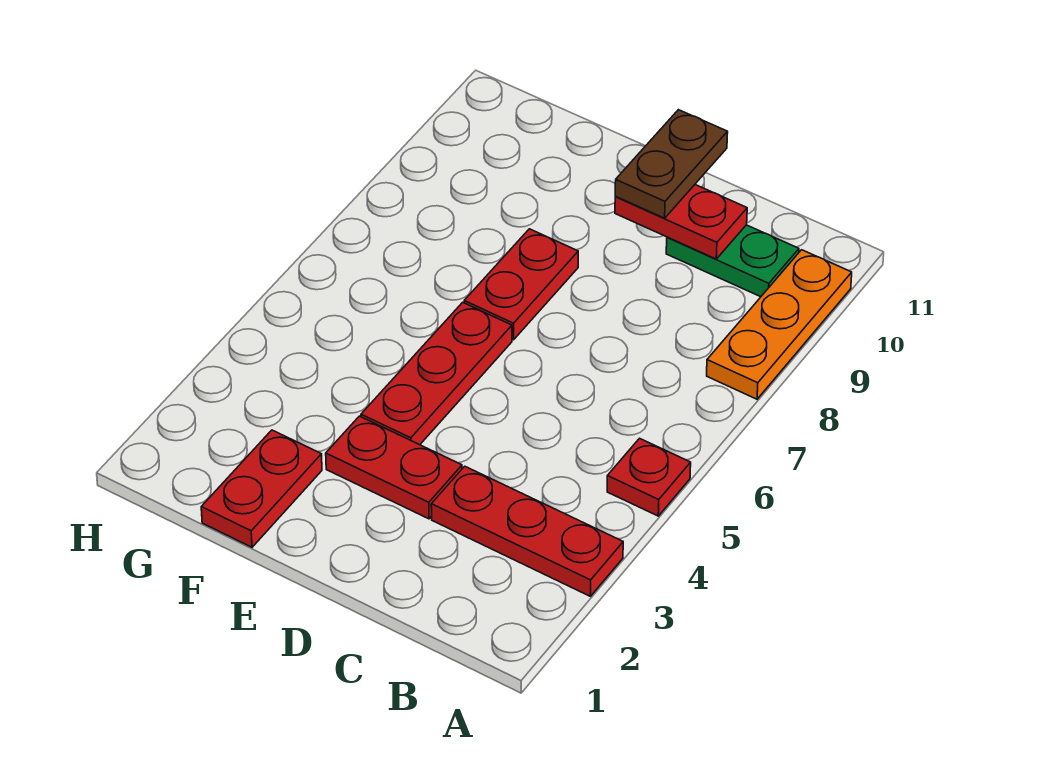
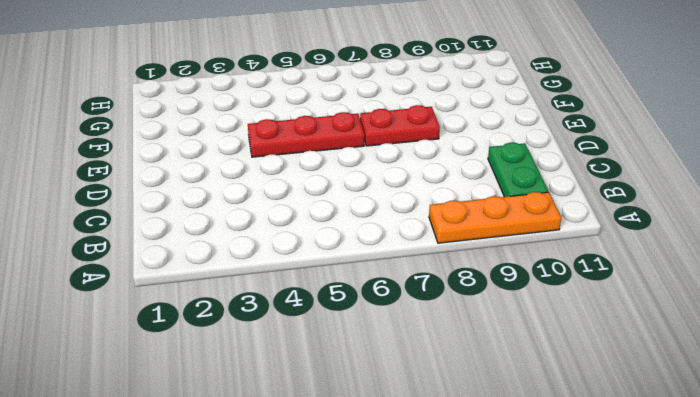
none -> red plate A3:C3 level 1
none -> red plate A5 level 1

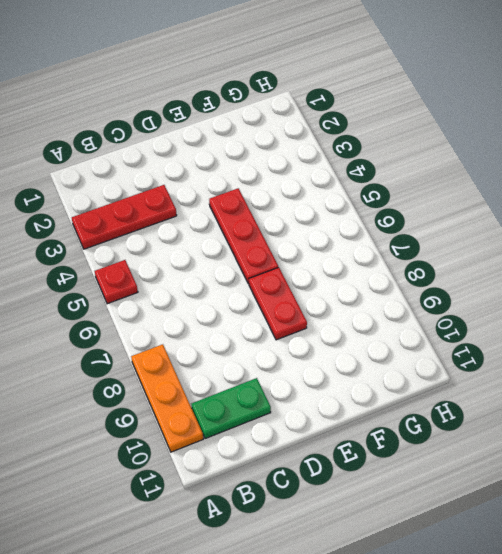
none -> red plate D3:E3 level 1
none -> red plate F1:F2 level 1

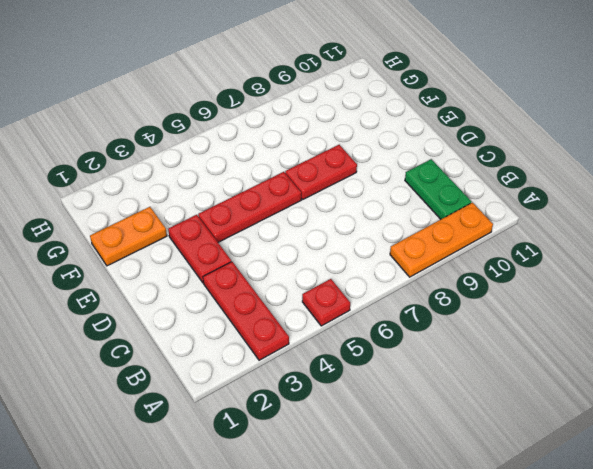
orange plate F1:F2 level 1 -> red plate F1:F2 level 1
none -> red plate C10:D10 level 2
none -> brown plate D10:D11 level 3

